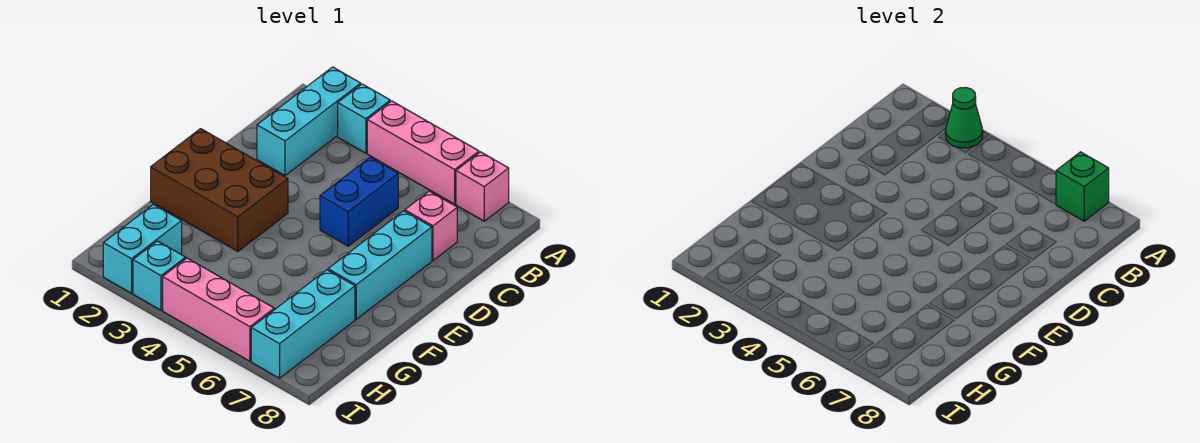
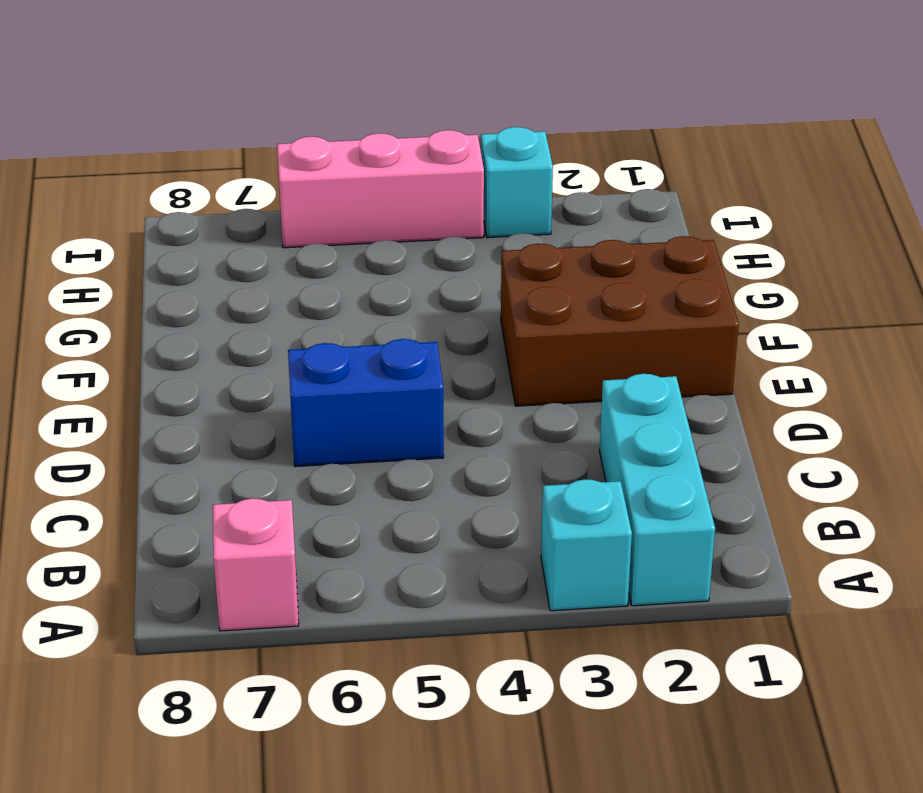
blue brick D5:D6 level 1 -> blue brick C5:D5 level 1
none -> pink brick A4:A6 level 1
none -> pink brick C7 level 1
none -> cyan brick D7:F7 level 1

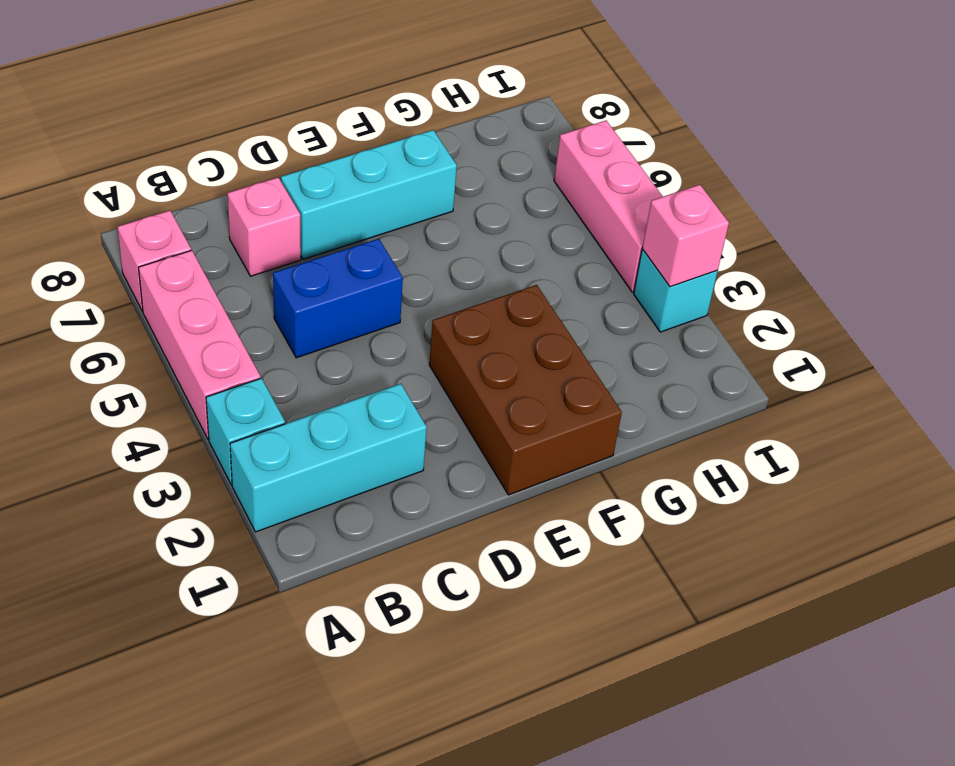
pink brick I3 level 2 -> none
none -> cyan brick G7:I7 level 1
none -> cyan brick H2:I2 level 1
none -> green cone A3 level 2

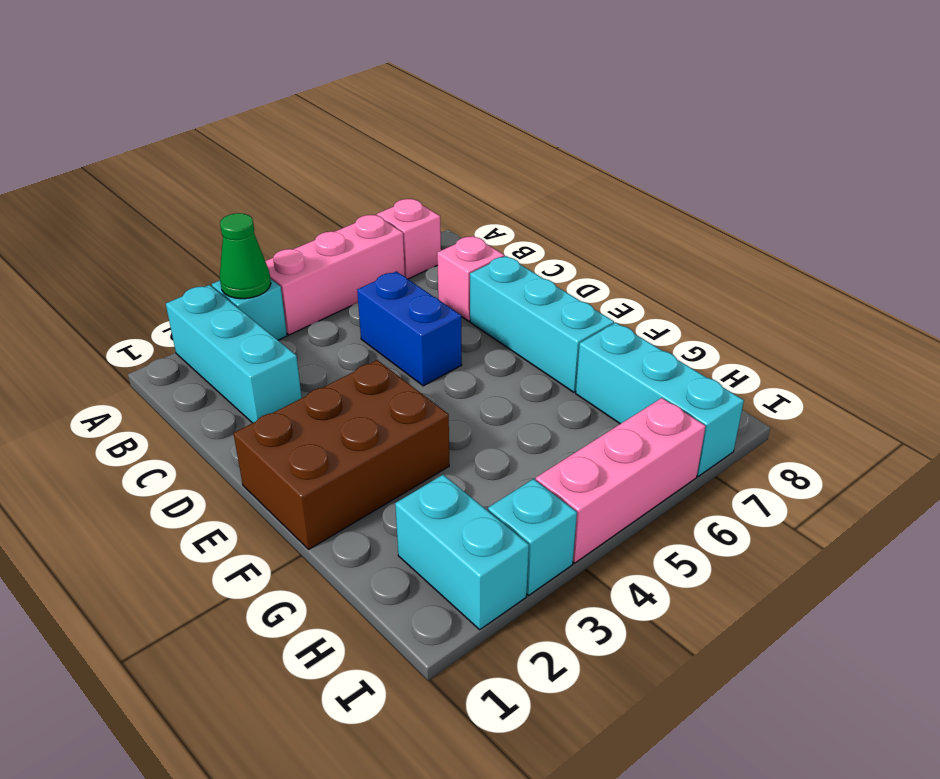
none -> green brick A7 level 2

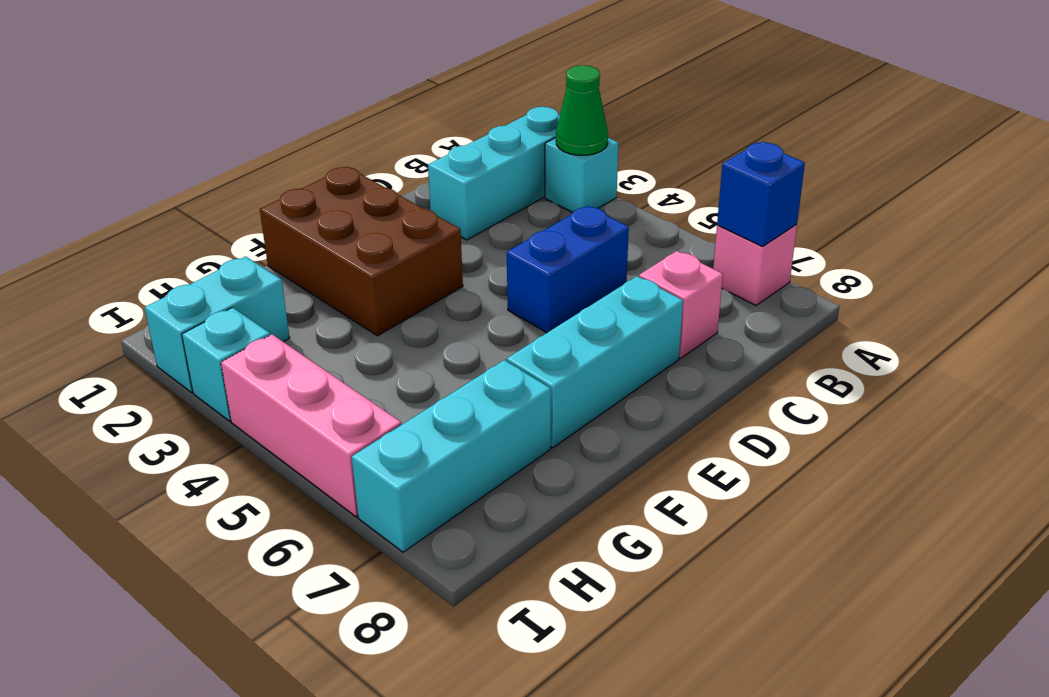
blue brick A7 level 2 -> green brick A7 level 2
none -> pink brick A4:A6 level 1

